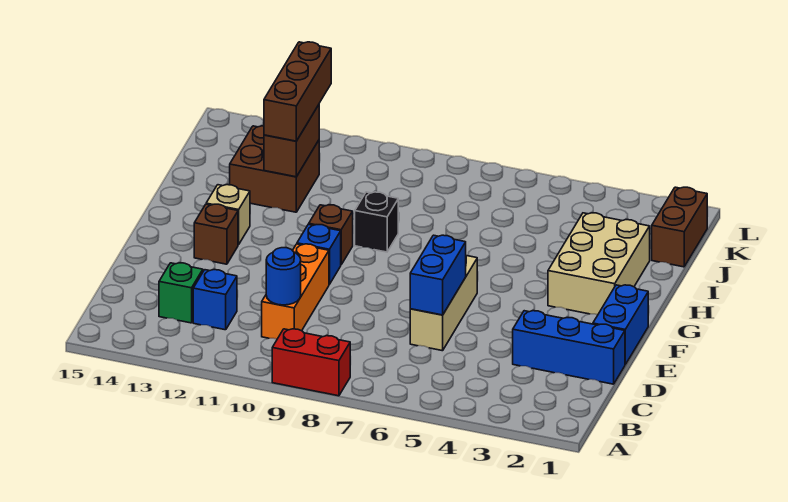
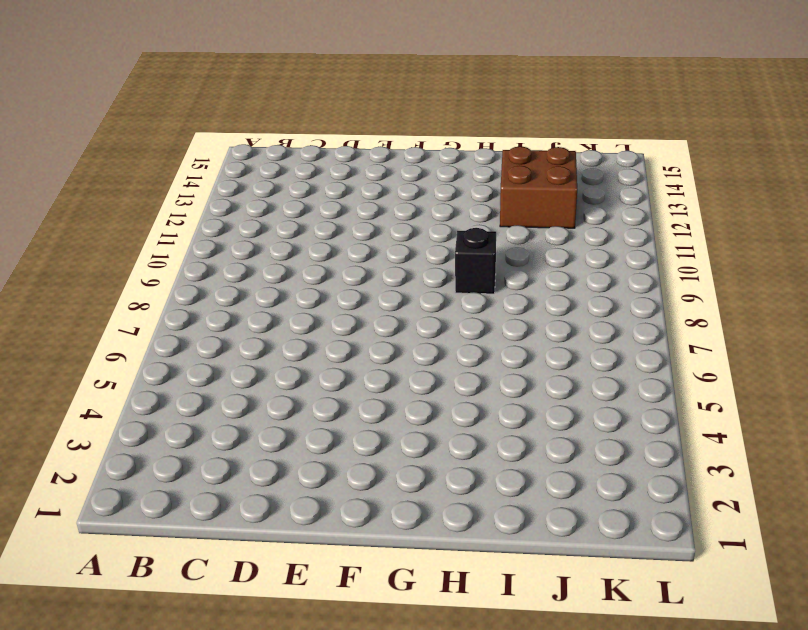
none -> red brick A8:A9 level 1
none -> orange brick C10:E10 level 1
none -> blue brick C12 level 1

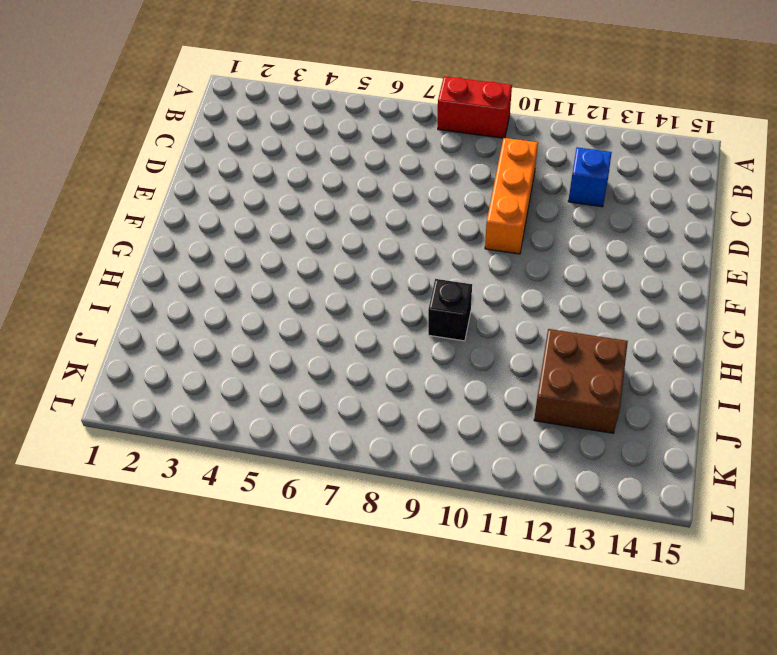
none -> green brick C13 level 1
none -> blue brick D1:D3 level 1
none -> tan brick D6:F6 level 1

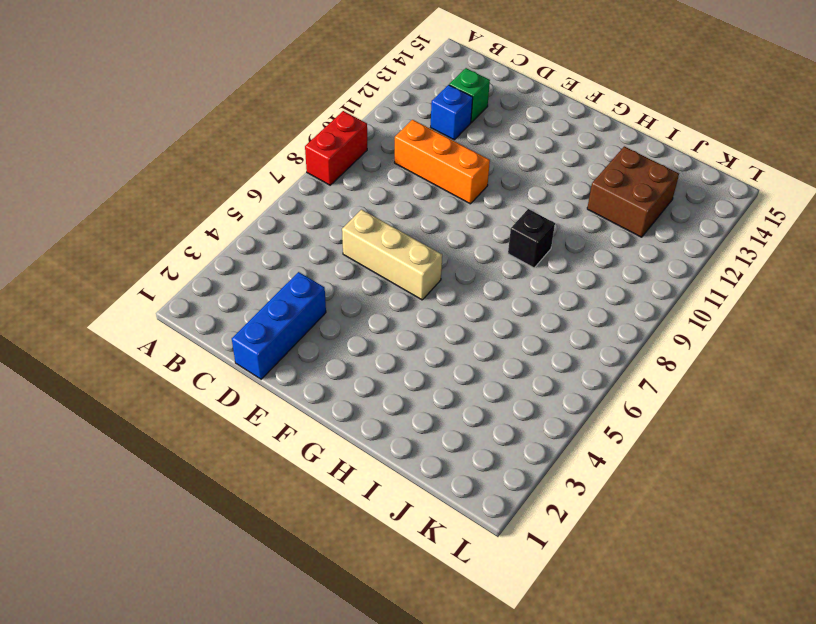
none -> blue brick E1:F1 level 1
none -> blue brick F10 level 1
none -> brown brick F13 level 1

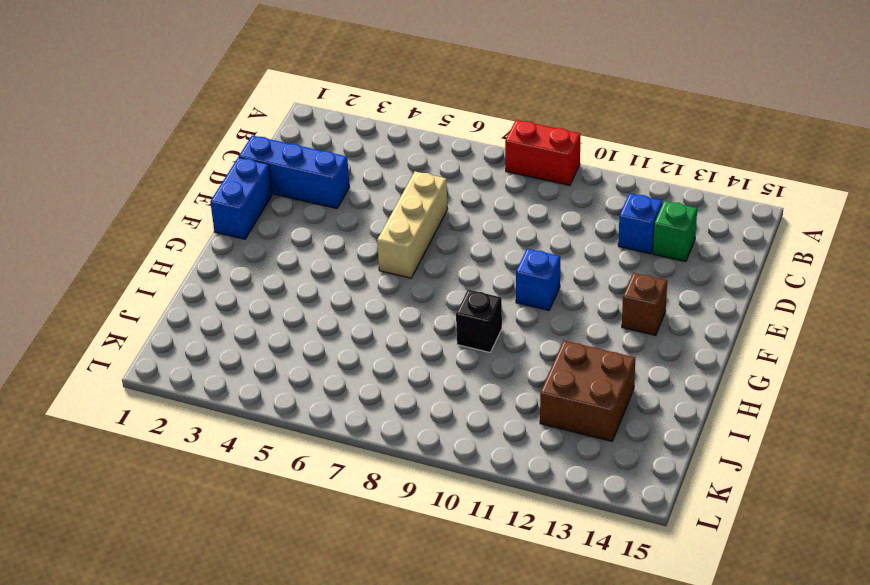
none -> orange brick C10:E10 level 1
none -> tan brick G2:I3 level 1
none -> brown brick G10 level 1

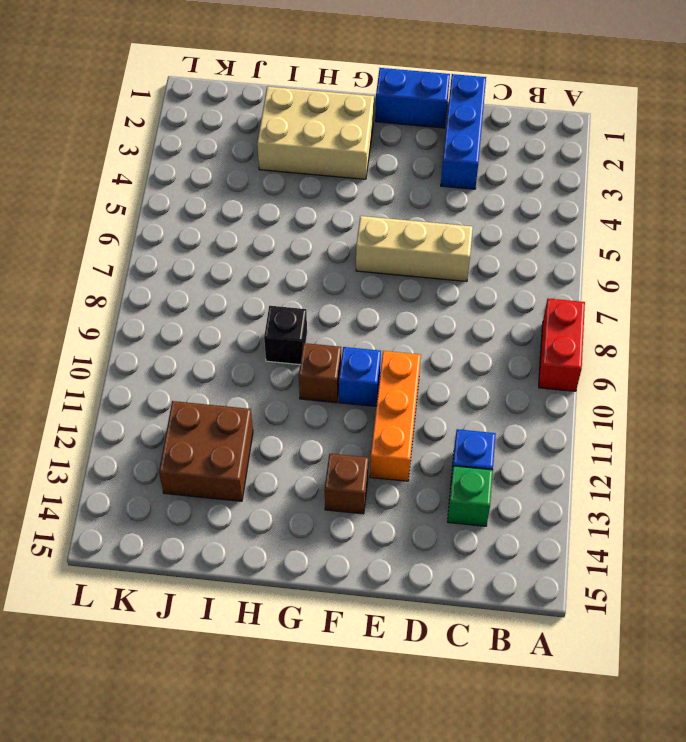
orange brick E10:E12 level 1 -> orange brick C10:E10 level 1
none -> tan brick G13 level 1
none -> brown brick J1:K1 level 1
none -> blue round brick C10 level 2

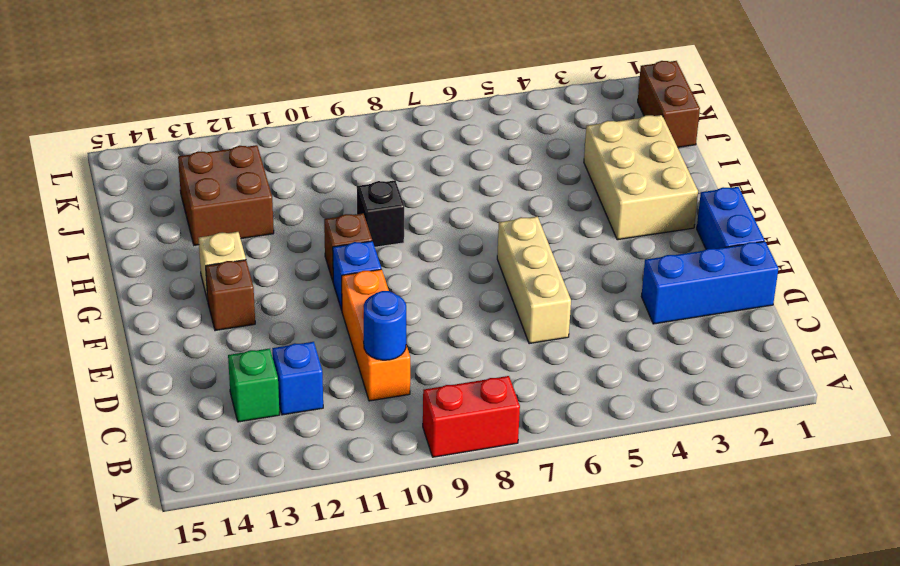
none -> blue brick D6:E6 level 2
none -> brown brick I12:J12 level 2
none -> brown brick I12:K12 level 3

